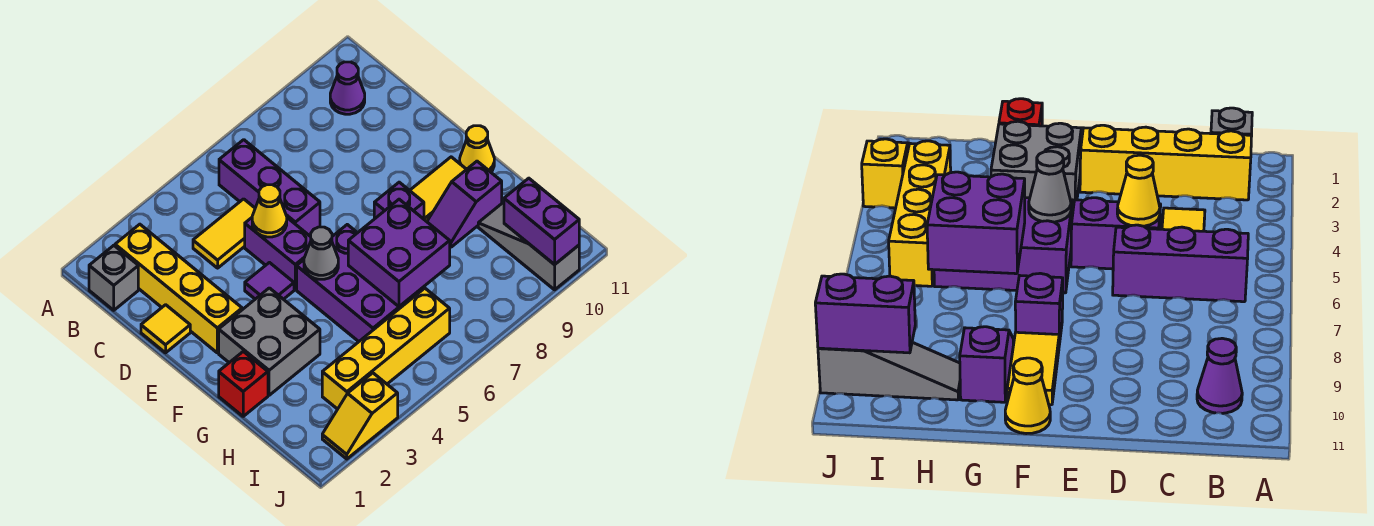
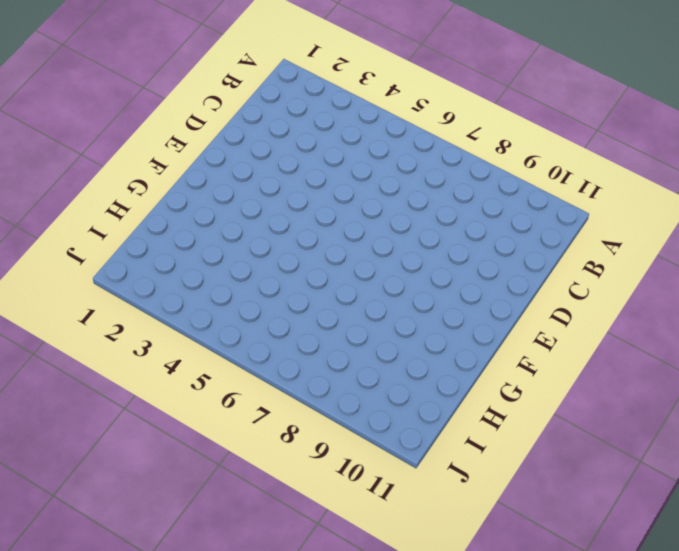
none -> grey brick B1 level 1
none -> yellow brick B2:E2 level 1
none -> purple brick B6:D6 level 1

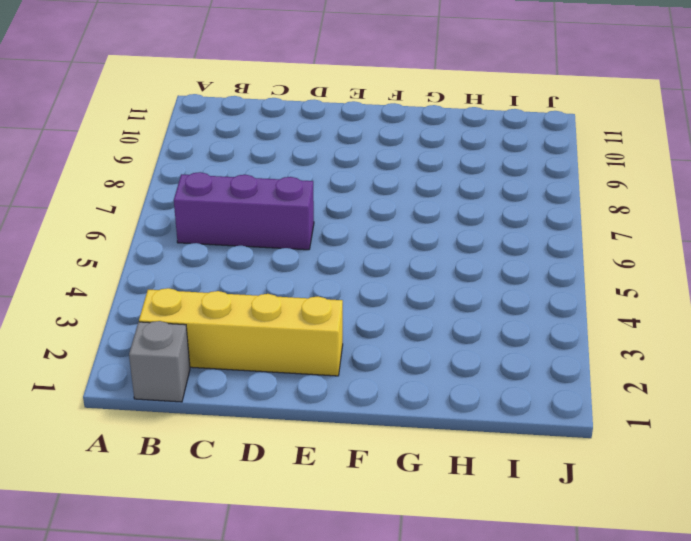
none -> purple cone B10 level 1
none -> yellow tile C4:C5 level 1
none -> yellow tile D1 level 1

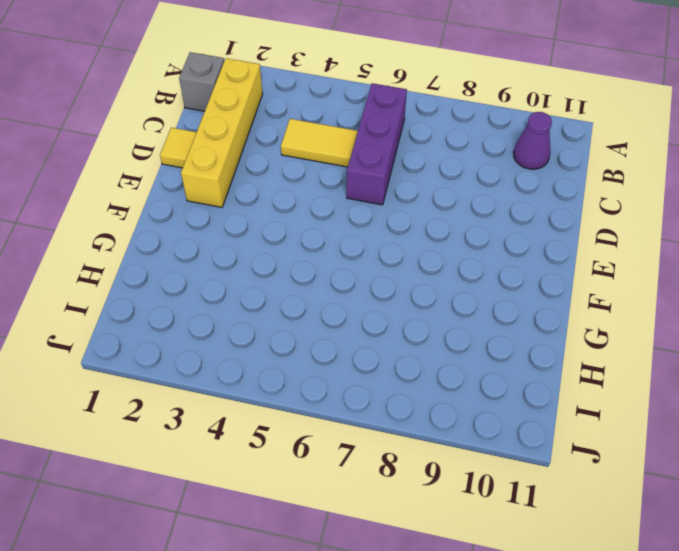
none -> purple brick D5:E5 level 1
none -> purple tile E4 level 1
none -> grey brick F2:G3 level 1

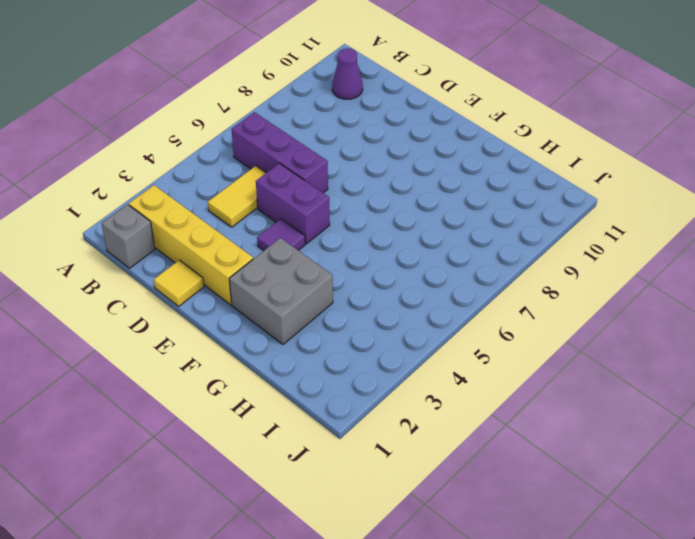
none -> purple brick F5:H6 level 1
none -> purple brick F8 level 1
none -> yellow tile F9:F10 level 1

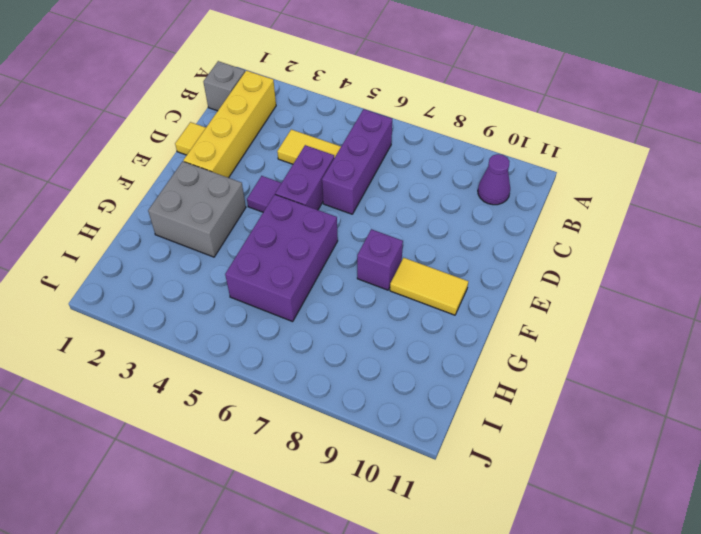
none -> yellow cone F11 level 1
none -> red brick G1 level 1
none -> purple slope G9:G10 level 1 top 10

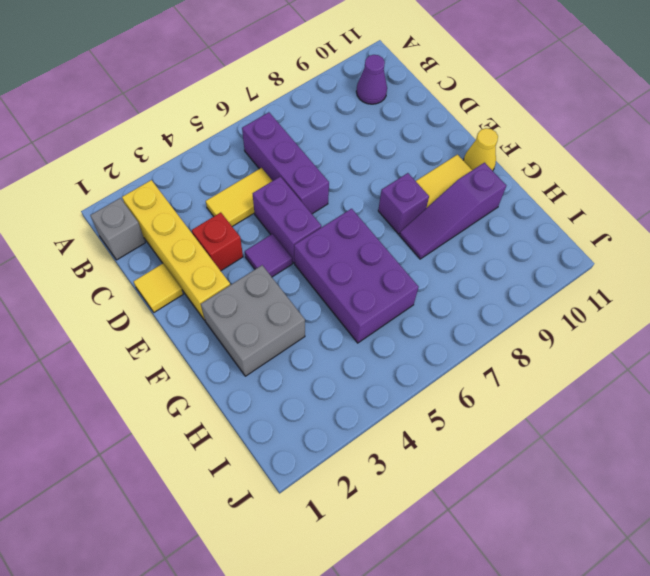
red brick D3 level 1 -> red brick G1 level 1
purple slope G8:G10 level 1 top 10 -> purple slope G9:G10 level 1 top 10
none -> grey slope H10:J10 level 1 top J
none -> yellow brick I3:I6 level 1
none -> yellow slope J2:J3 level 1 top 3

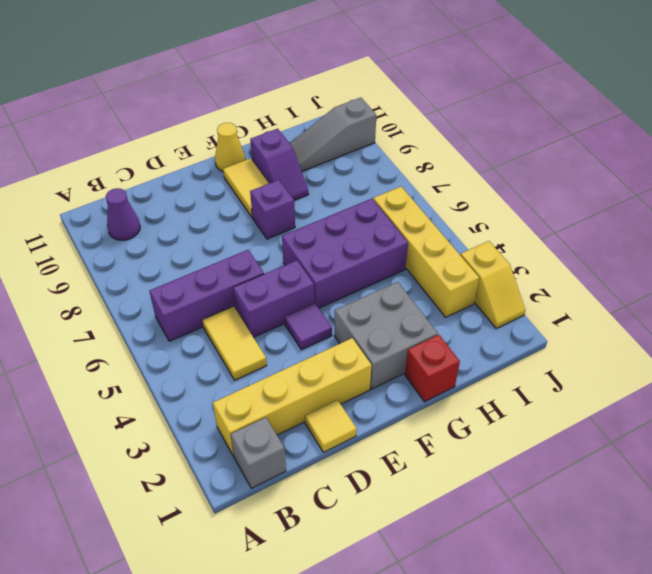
none -> yellow cone D5 level 2
none -> grey cone F5 level 2
none -> purple brick G6:H7 level 2

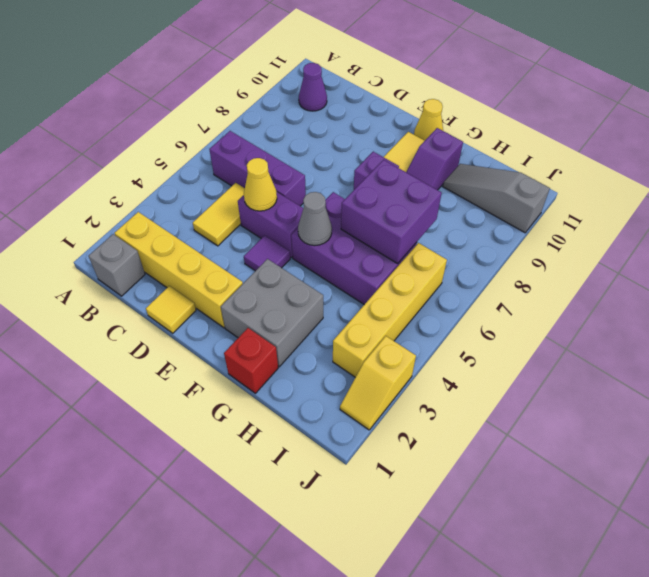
none -> purple brick I10:J10 level 2

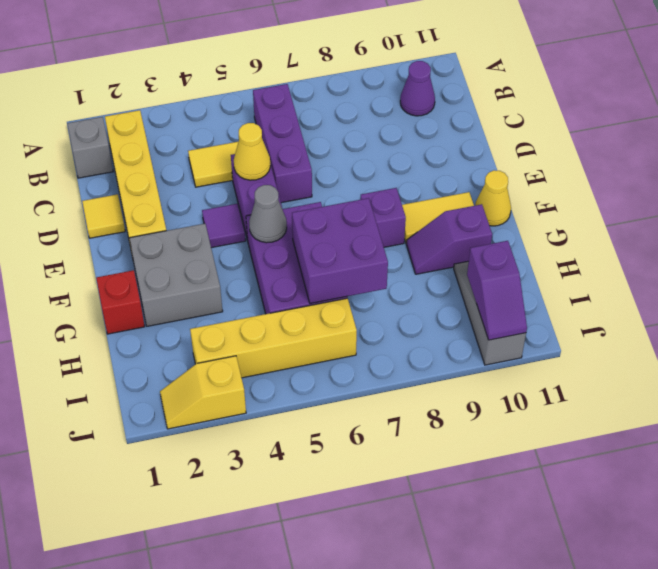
purple slope I10:J10 level 2 top I -> purple brick I10:J10 level 2

